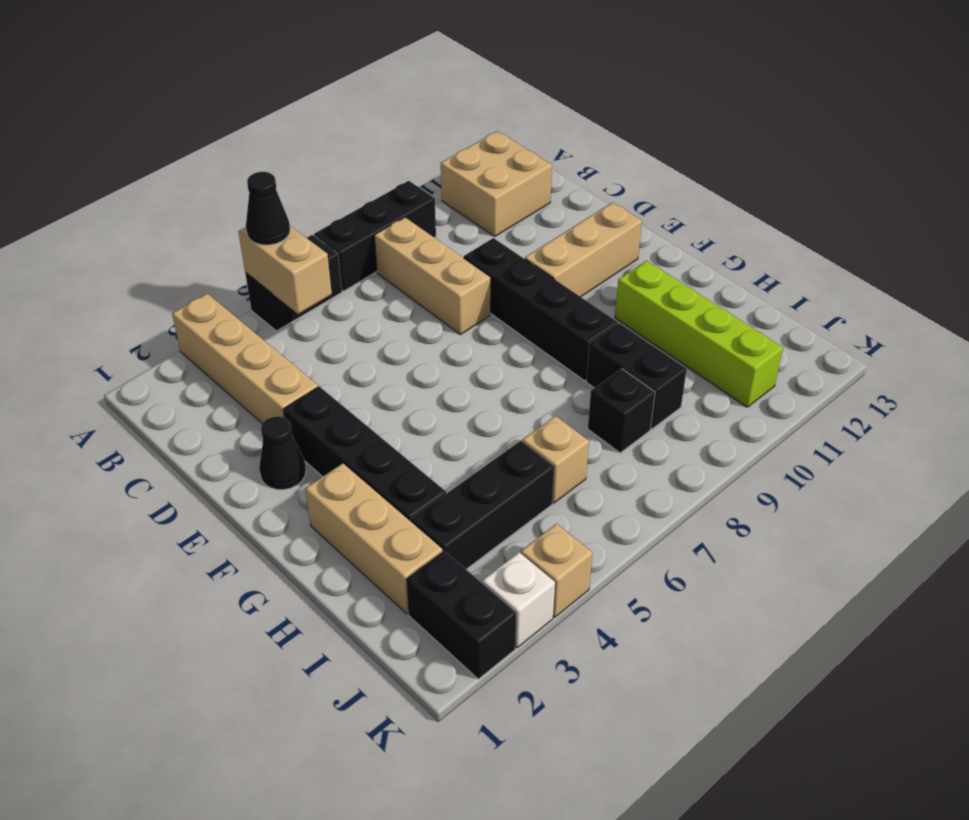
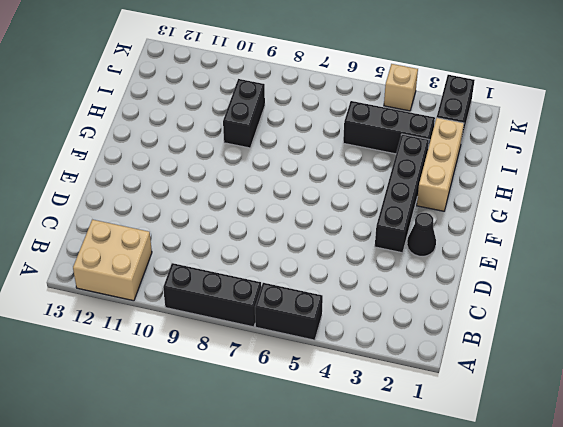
none -> tan brick A3:D3 level 1
none -> tan brick B8:D8 level 1
none -> black brick D9:G9 level 1

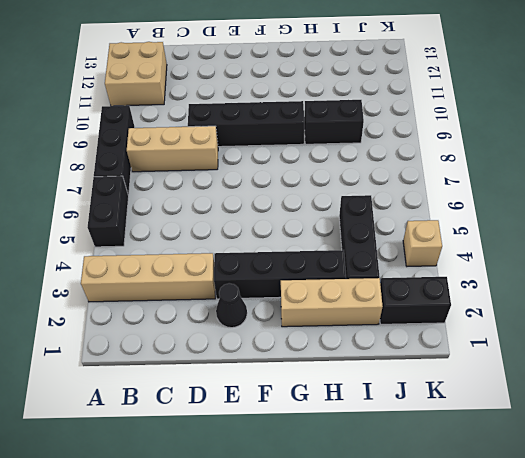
none -> tan brick E10:E12 level 1
none -> lime brick G11:J11 level 1
none -> tan brick I6 level 1

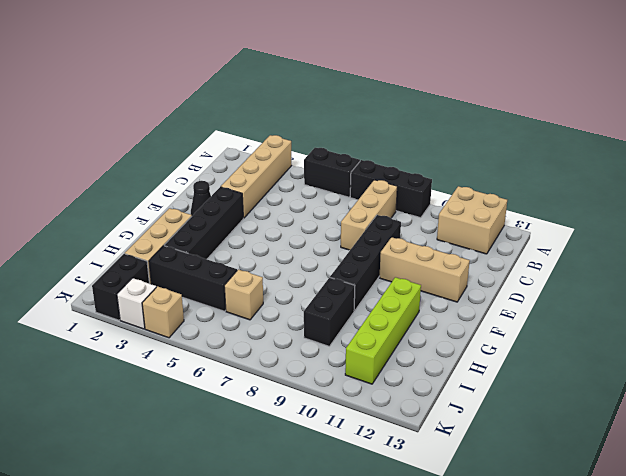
none -> black brick I8 level 1
none -> tan brick A5:B5 level 2
none -> black cone A5 level 3

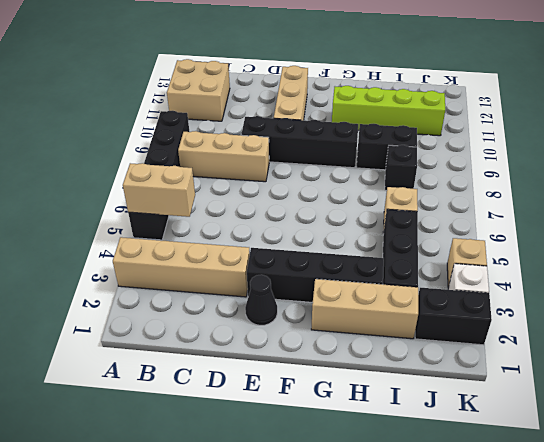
none -> black cone A5 level 3

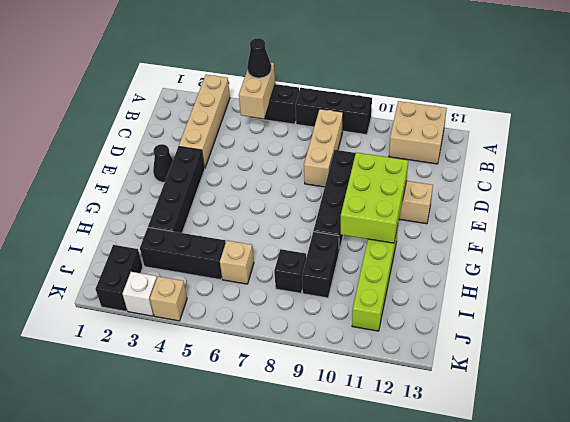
lime brick E10:G11 level 2 -> none
none -> tan brick G2:I2 level 1

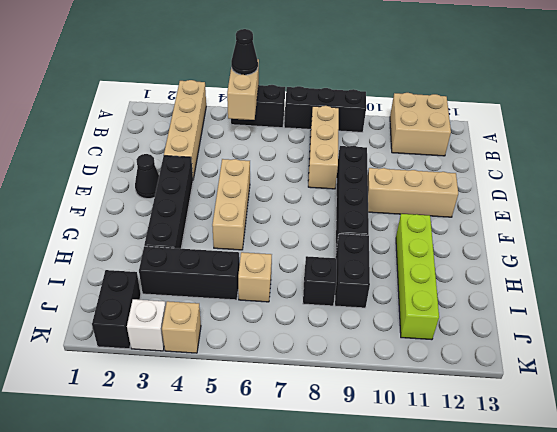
tan brick E5:G5 level 1 -> tan brick G2:I2 level 1

